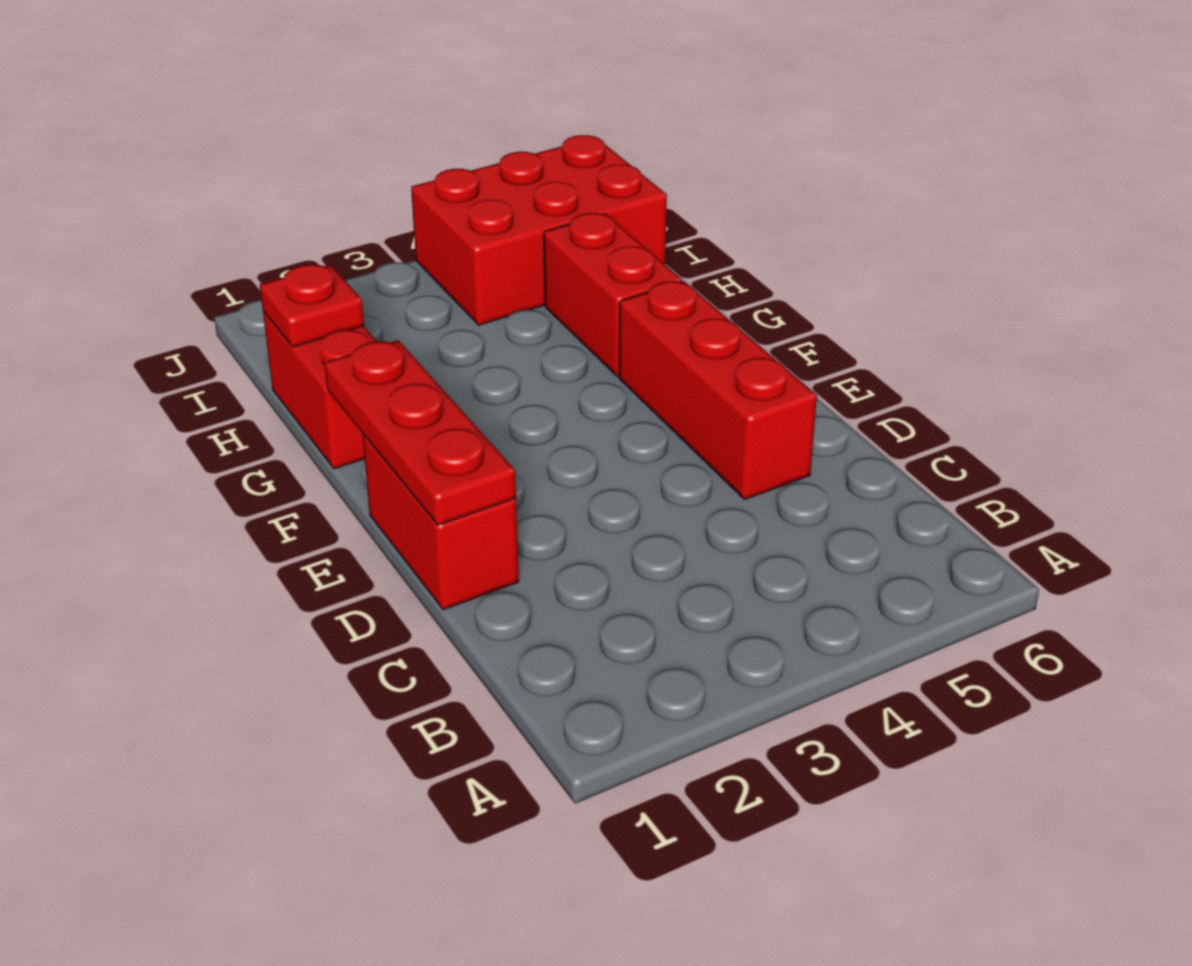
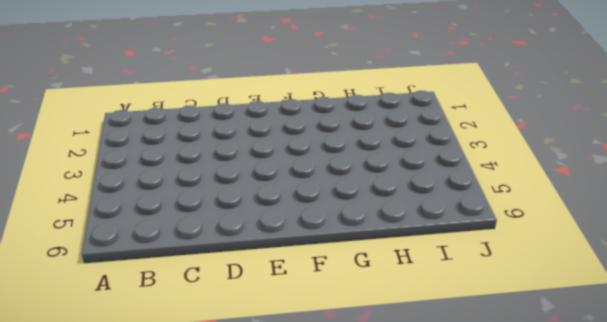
none -> red brick D1:E1 level 1
none -> red brick D5:F5 level 1

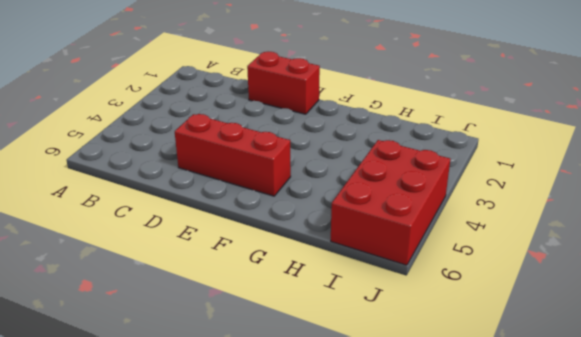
none -> red brick G1:H1 level 1
none -> red brick G5:H5 level 1

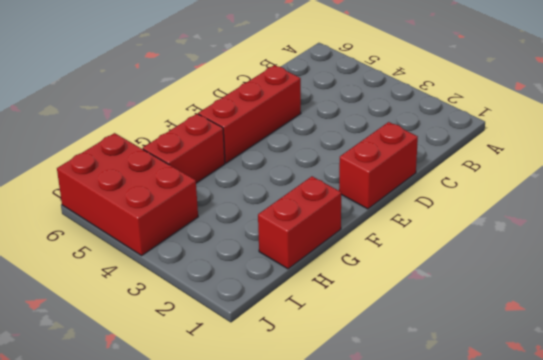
none -> red plate D1:F1 level 2
none -> red plate H1 level 2

